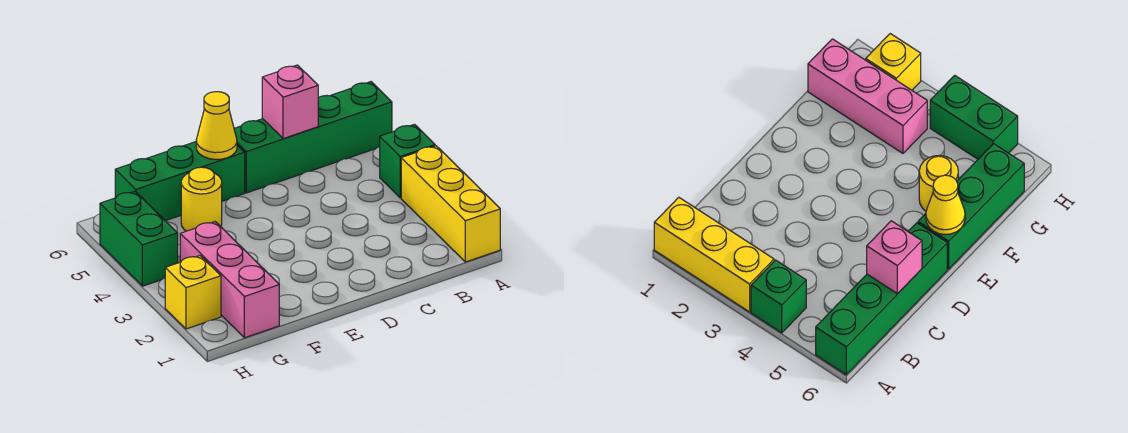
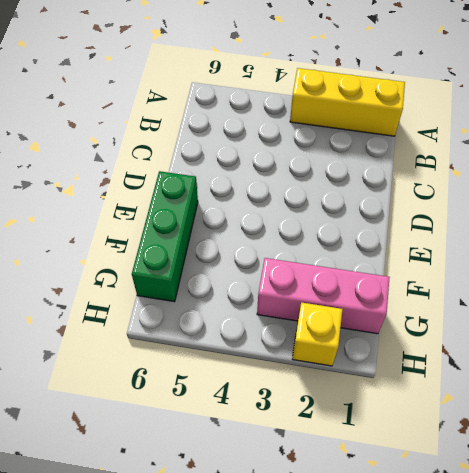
none -> green brick A4 level 1
none -> green brick A6:D6 level 1

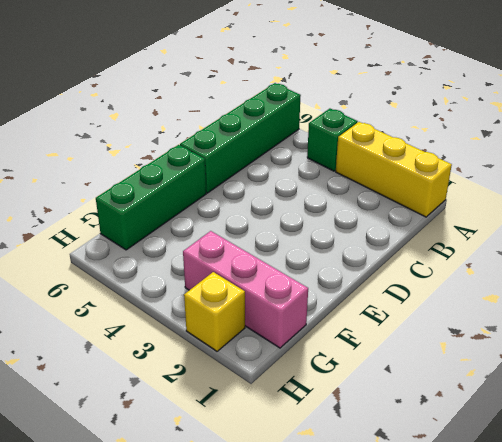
none -> yellow round brick F5 level 1
none -> green brick H4:H5 level 1

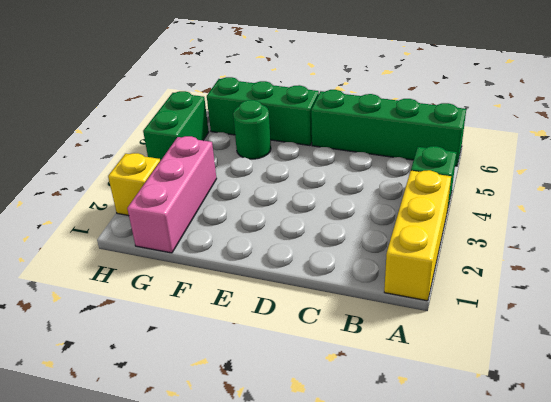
green round brick F5 level 1 -> yellow round brick F5 level 1
none -> pink brick C6 level 2
none -> yellow cone E6 level 2

